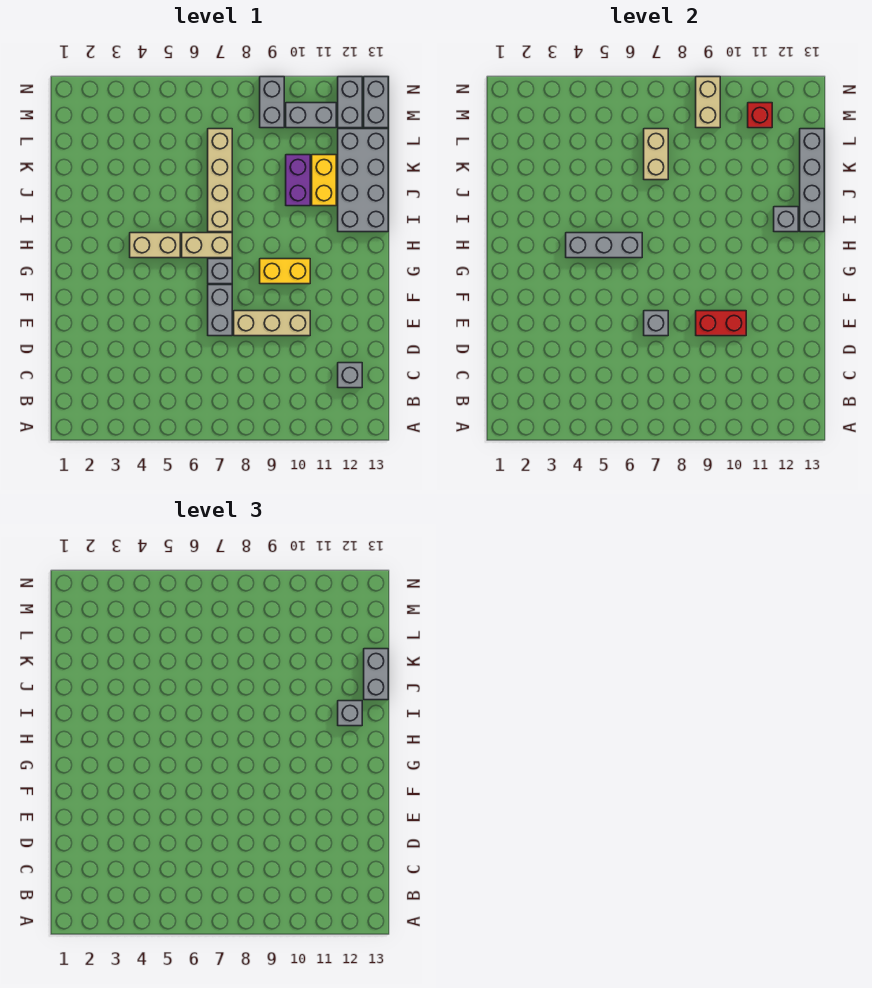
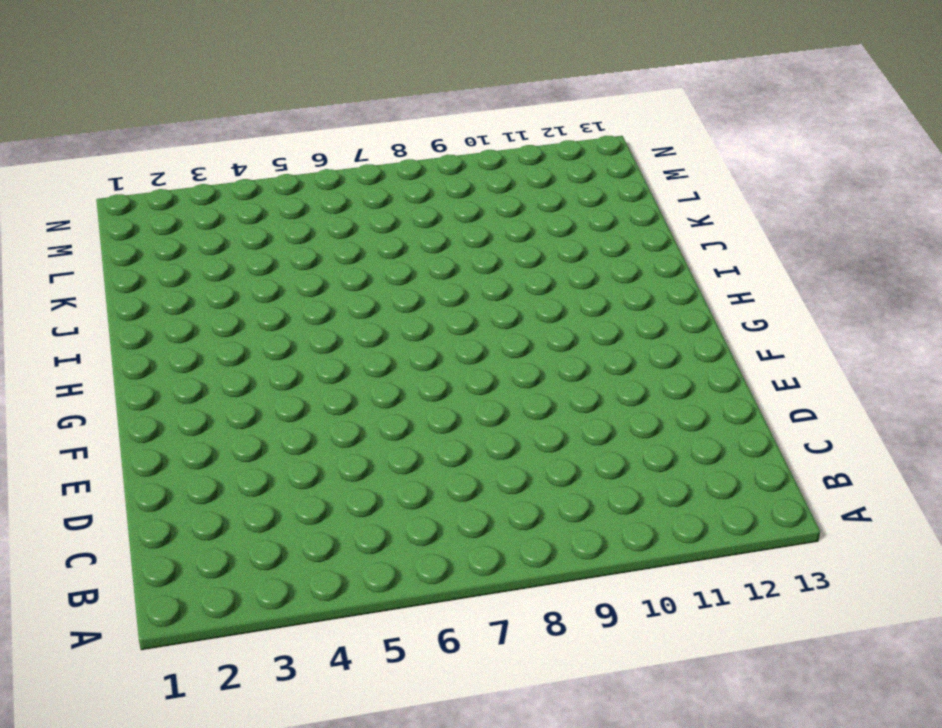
none -> grey brick C12 level 1
none -> grey brick E7:F7 level 1
none -> tan brick E8:E10 level 1

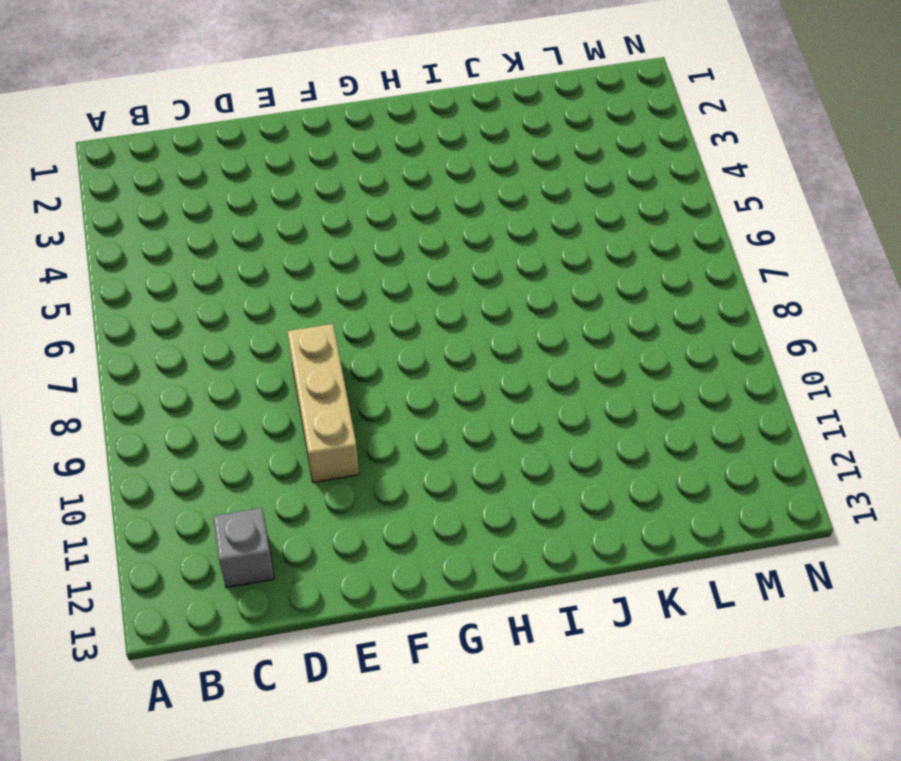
none -> grey brick E7:F7 level 1
none -> grey brick G7 level 1
none -> yellow brick G9:G10 level 1

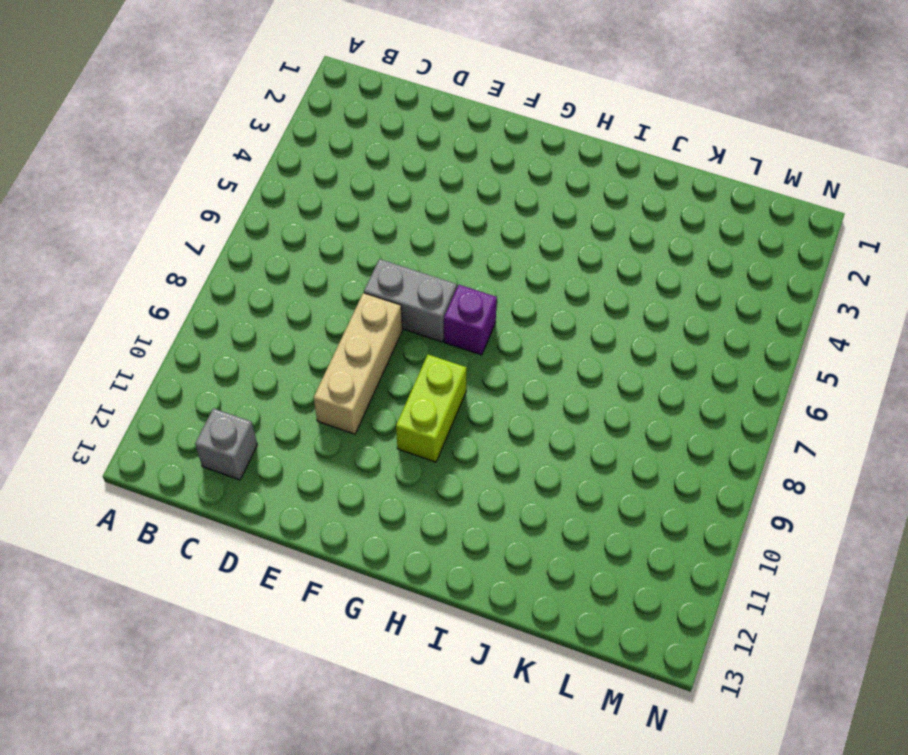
purple brick G7 level 1 -> grey brick G7 level 1
lime brick G9:G10 level 1 -> yellow brick G9:G10 level 1
none -> tan brick H4:H5 level 1
none -> tan brick H6:H7 level 1
none -> tan brick I7:L7 level 1

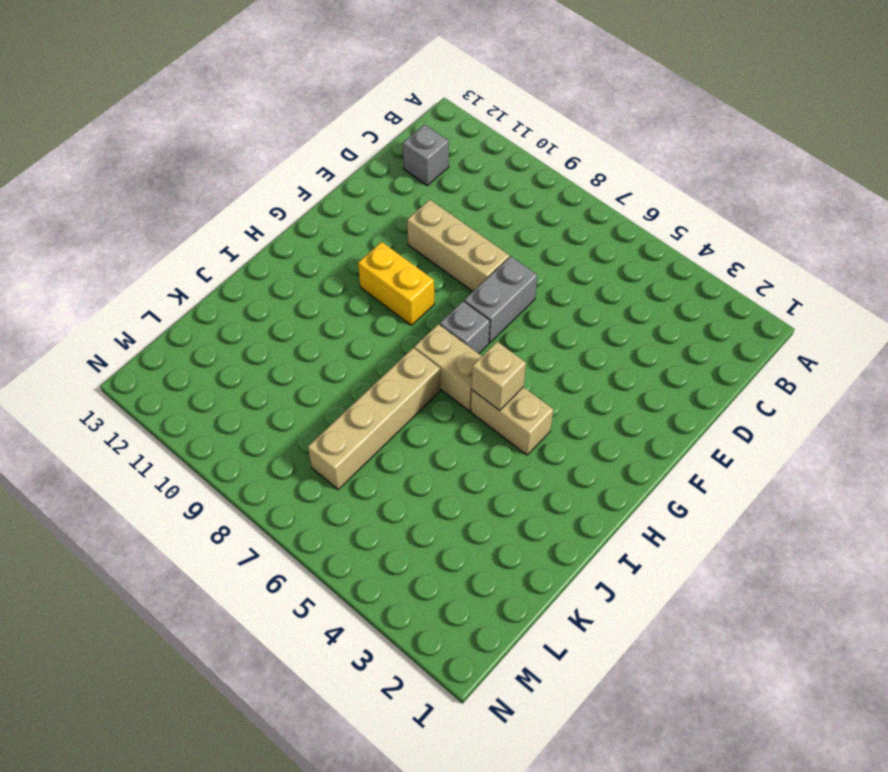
tan brick H5 level 2 -> grey brick H4:H6 level 2
none -> grey brick I12:L13 level 1
none -> purple brick J10:K10 level 1
none -> yellow brick J11:K11 level 1

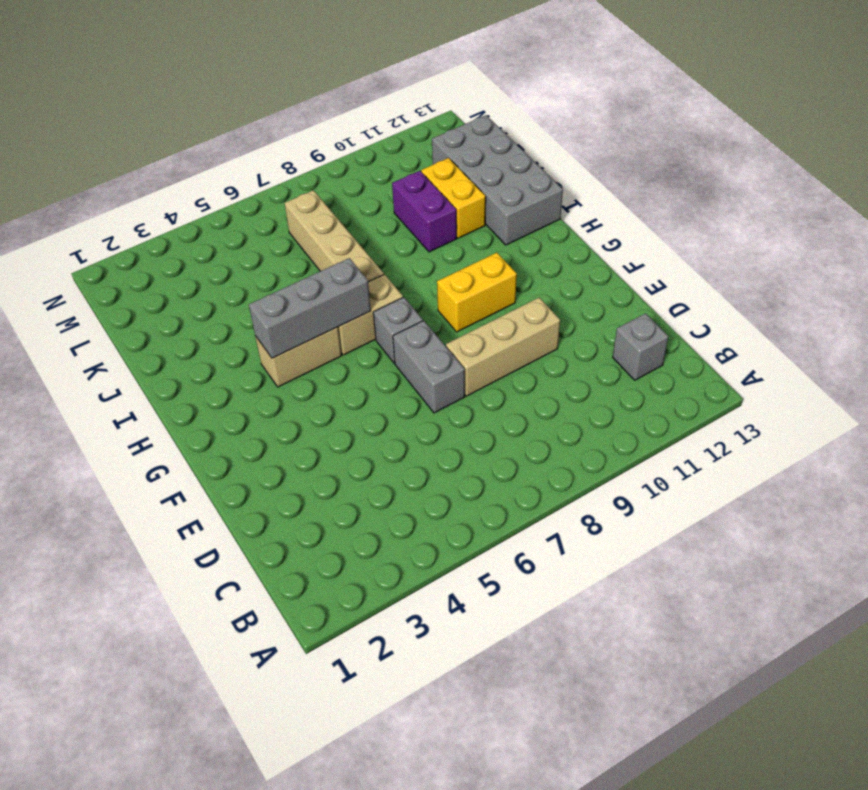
none -> grey brick M9:N9 level 1
none -> grey brick M10:M11 level 1
none -> grey brick M12:N12 level 1

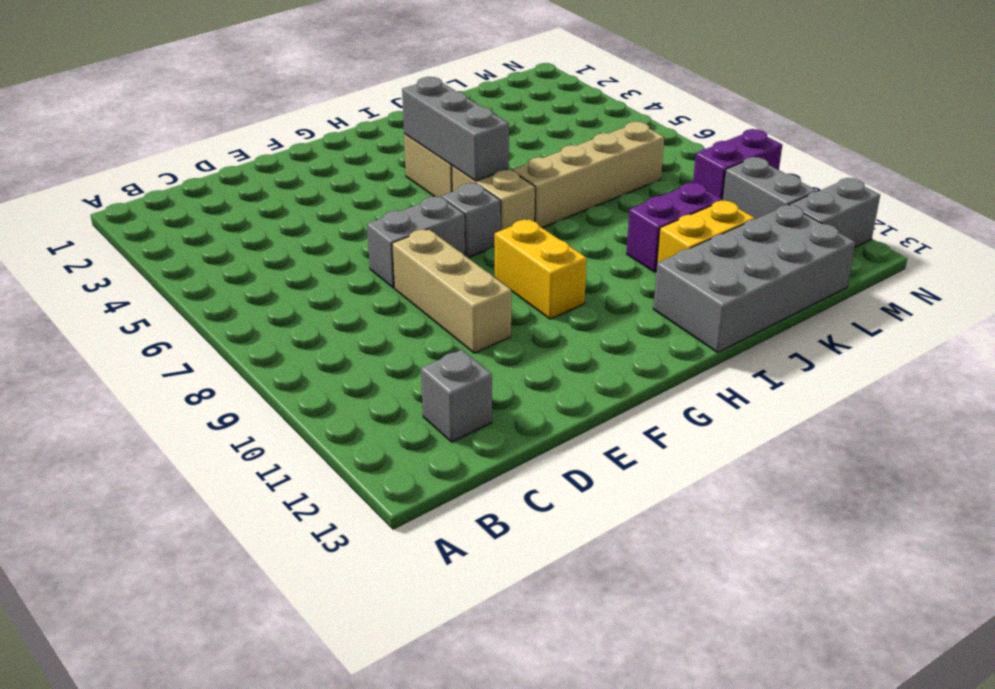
purple brick M9:N9 level 1 -> grey brick M9:N9 level 1
none -> grey brick M13:N13 level 1
none -> grey brick E7 level 2
none -> red brick E9:E10 level 2

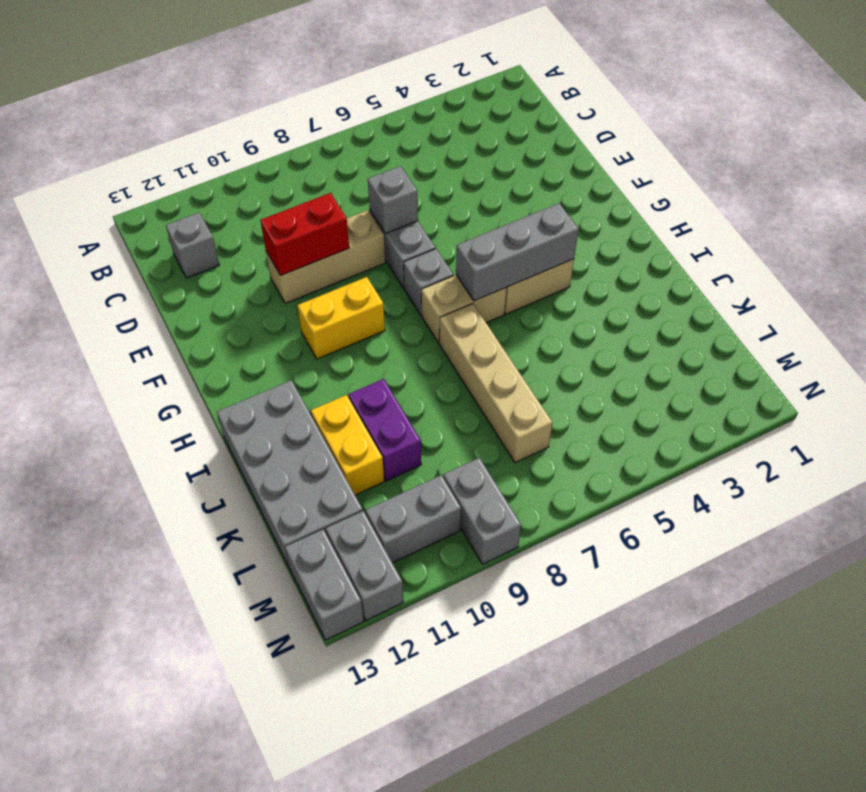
none -> grey brick I12 level 2
none -> grey brick I13:L13 level 2
none -> tan brick K7:L7 level 2

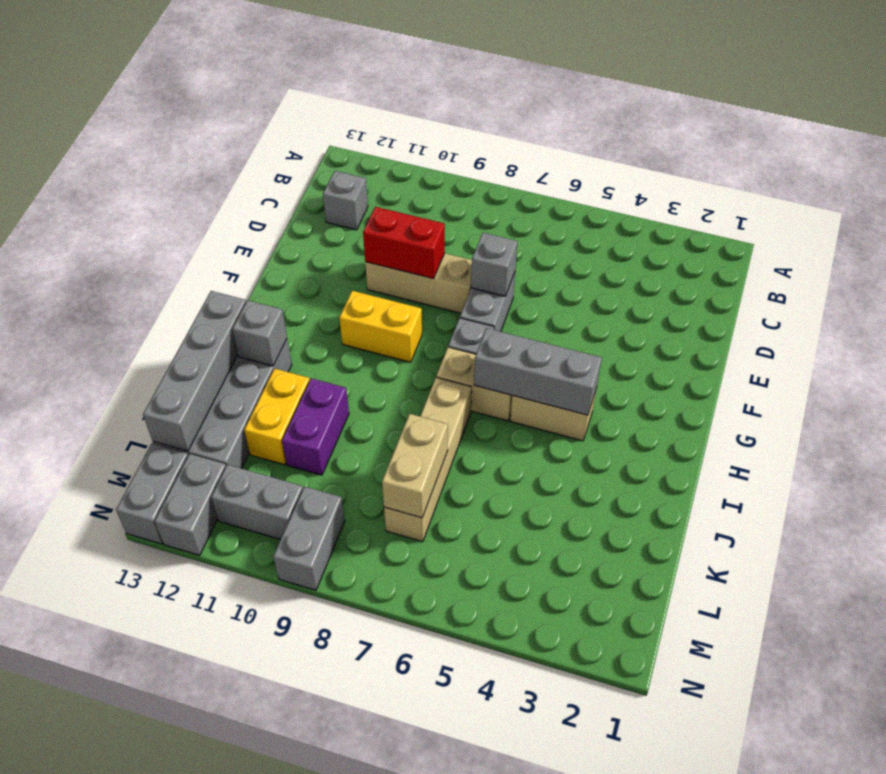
none -> tan brick M9:N9 level 2
none -> red brick M11 level 2
none -> grey brick I12 level 3

